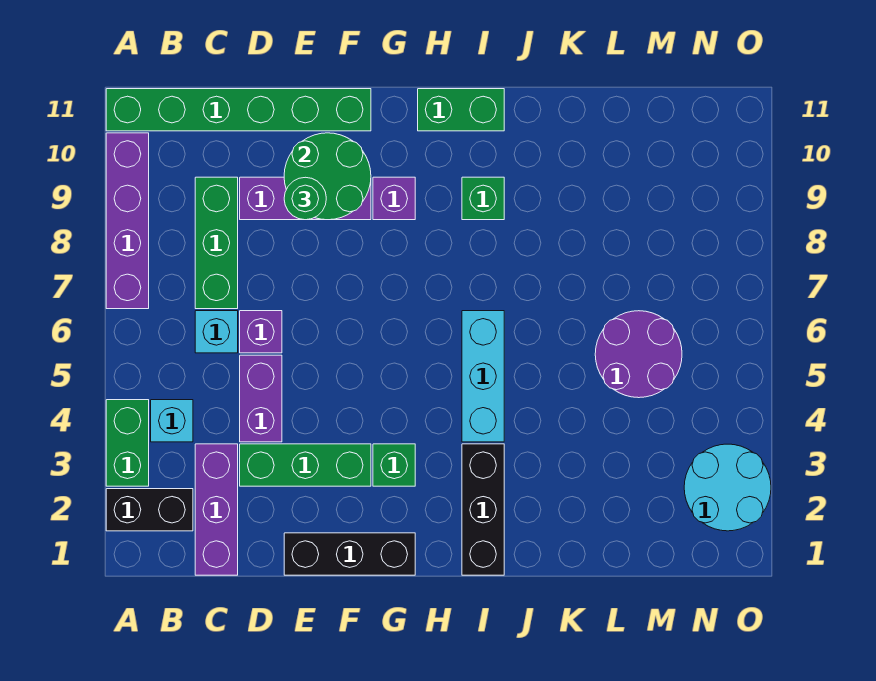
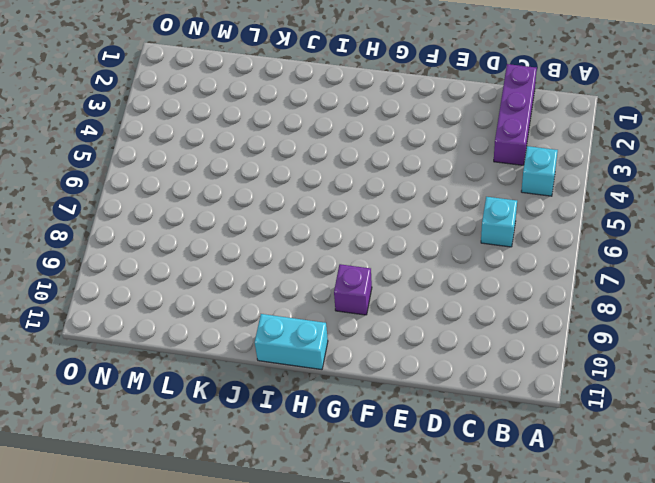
cyan brick H11:I11 level 1 -> green brick H11:I11 level 1
none -> black brick A2:B2 level 1
none -> green brick A3:A4 level 1
none -> purple brick A7:A10 level 1

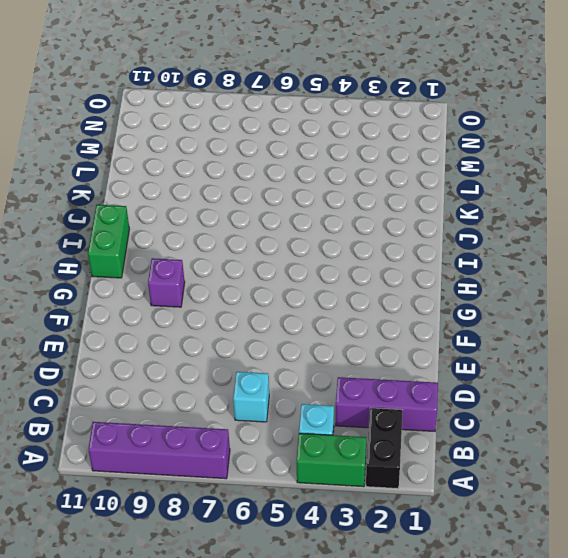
none -> green brick A11:F11 level 1
none -> green brick C7:C9 level 1
none -> green brick D3:F3 level 1

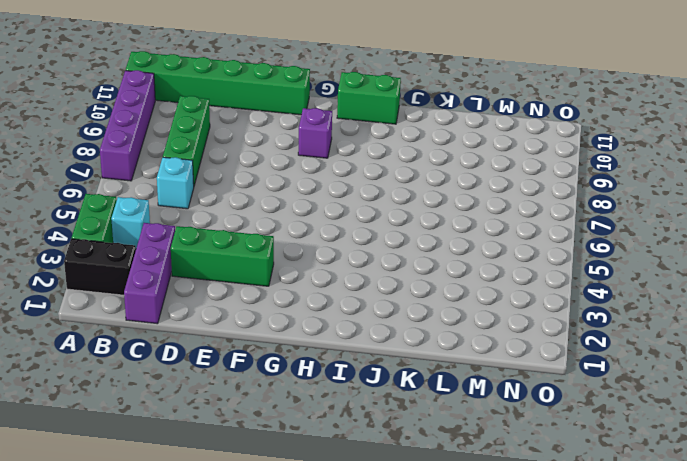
none -> purple brick D4:D5 level 1
none -> purple brick D6 level 1
none -> purple brick D9:F9 level 1

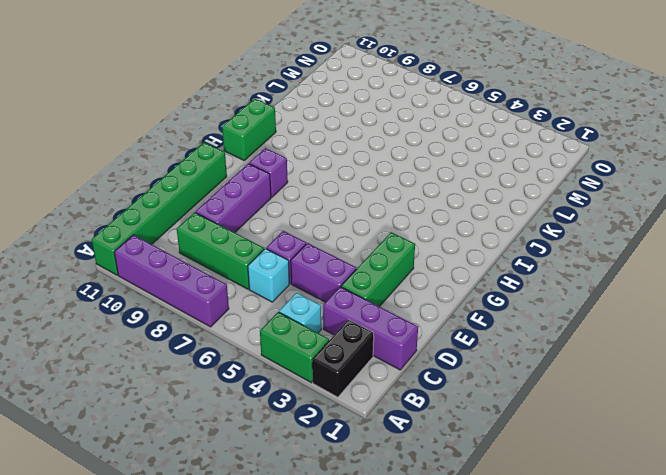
none -> black brick E1:G1 level 1
none -> green brick G3 level 1
none -> black brick I1:I3 level 1

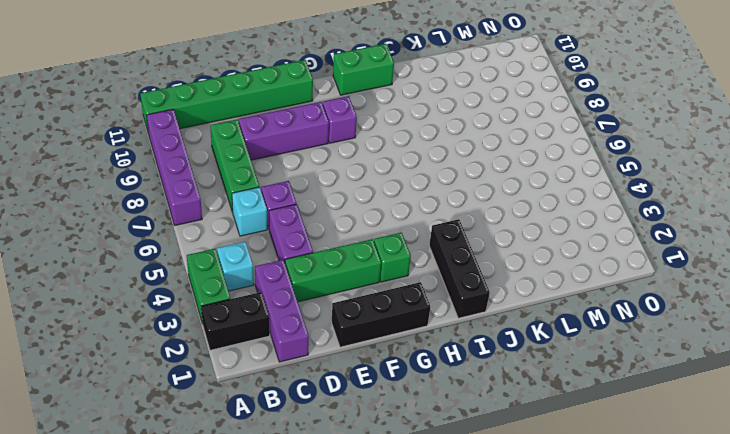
none -> cyan brick I4:I6 level 1
none -> green brick I9 level 1
none -> purple round brick L5:M6 level 1

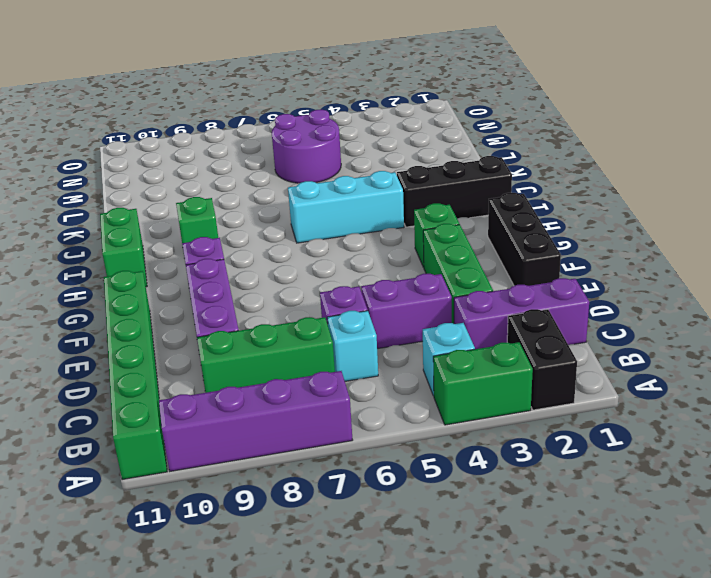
none -> cyan round brick N2:O3 level 1
none -> green round brick E9:F10 level 2
none -> green round brick E9 level 3

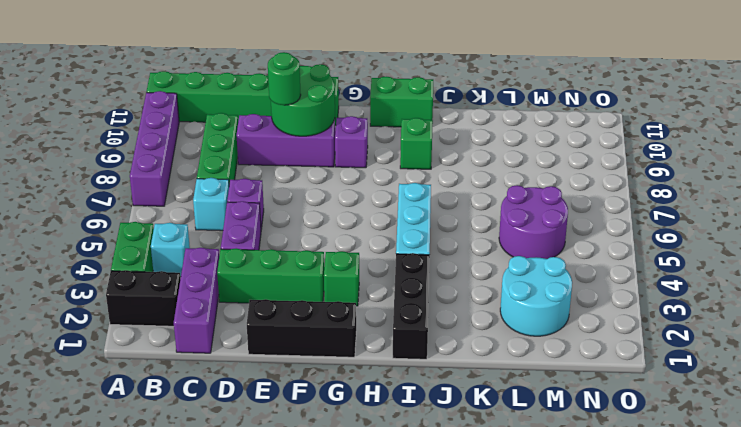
cyan round brick L2:M3 level 1 -> cyan round brick N2:O3 level 1

